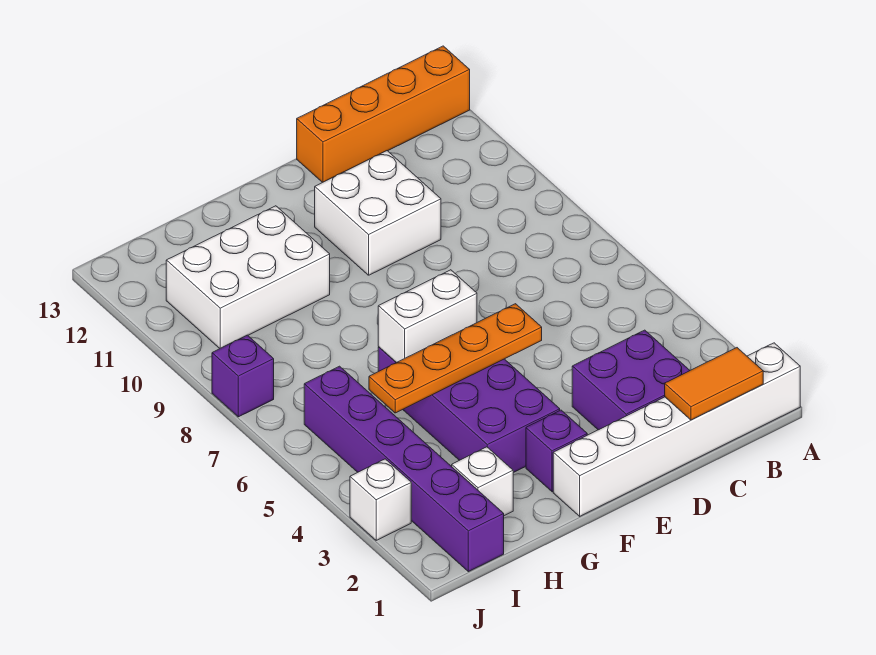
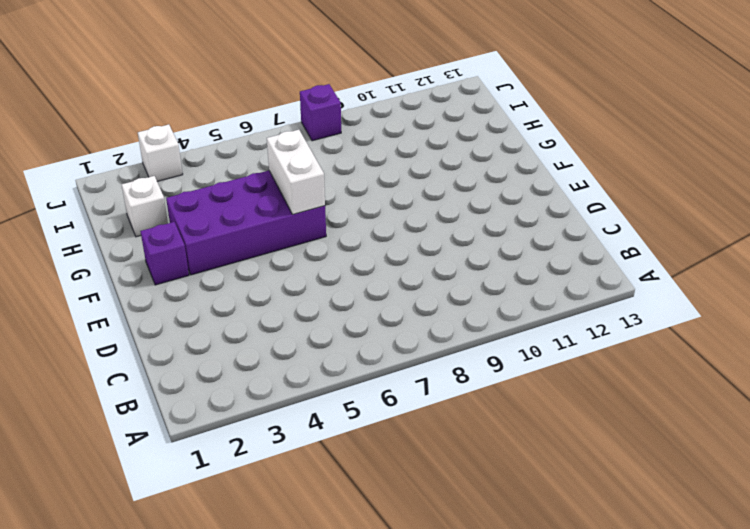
none -> white brick A1:F1 level 1
none -> orange brick A13:D13 level 1
none -> purple brick C2:D3 level 1

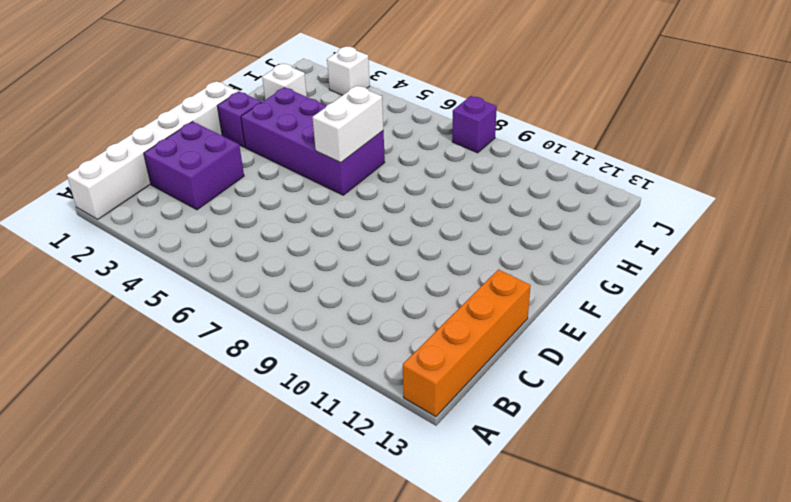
none -> white brick D10:E11 level 1
none -> white brick G10:I11 level 1
none -> purple brick I1:I6 level 1

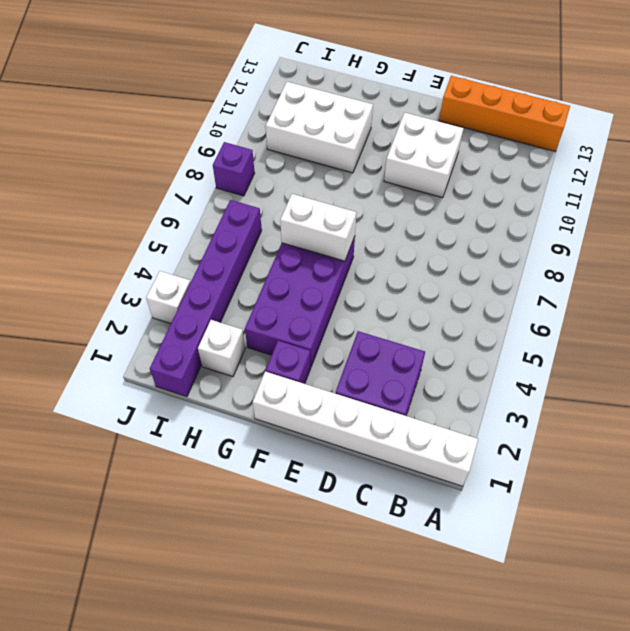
none -> orange tile B1:C1 level 2
none -> orange plate E5:H5 level 2

